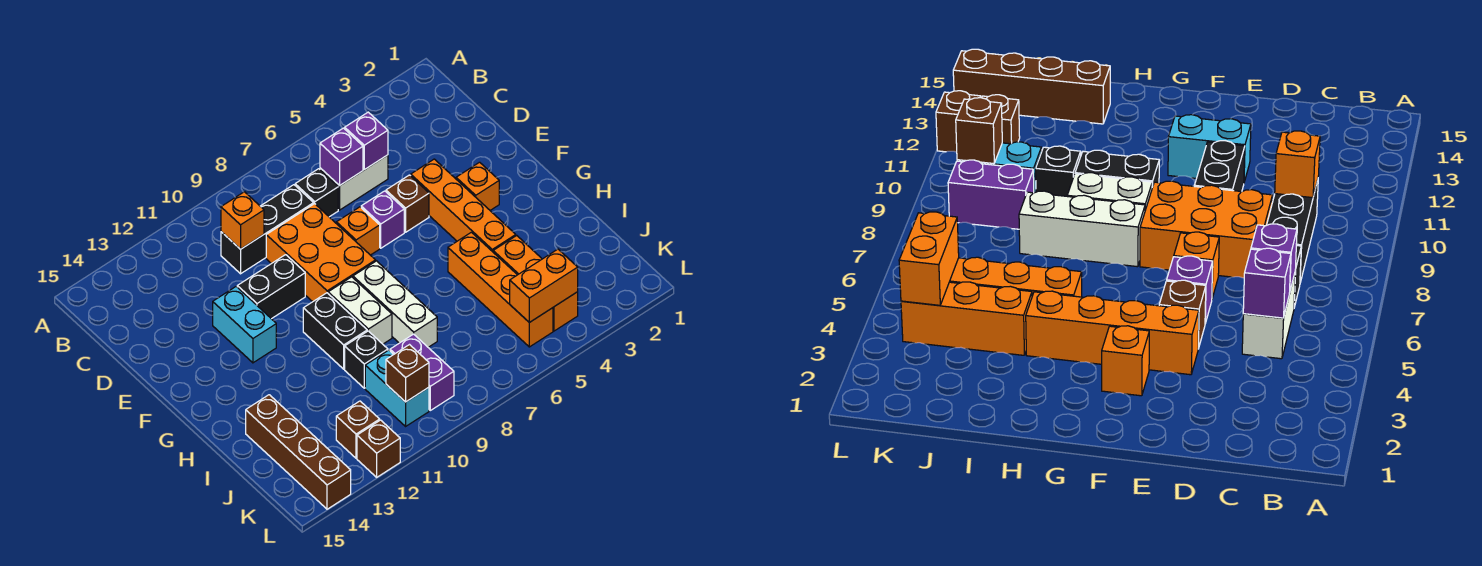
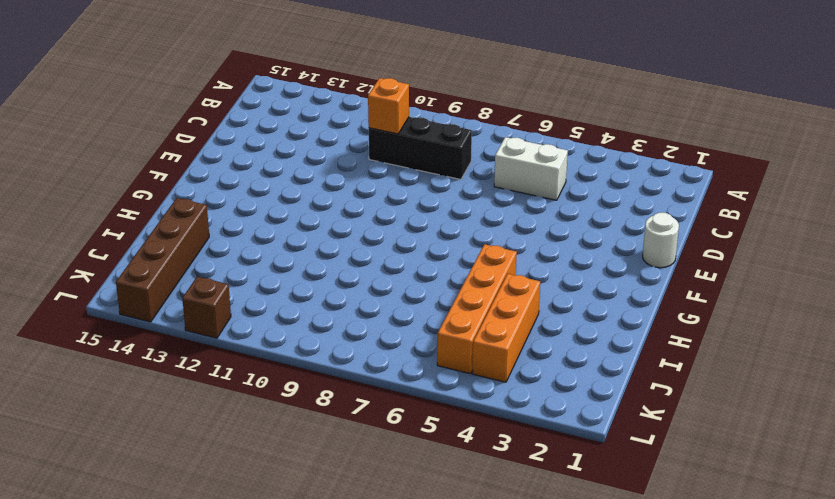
white round brick E1 level 1 -> none
none -> black brick C7 level 1
none -> orange brick D8:F9 level 1
none -> orange brick E4:H4 level 1

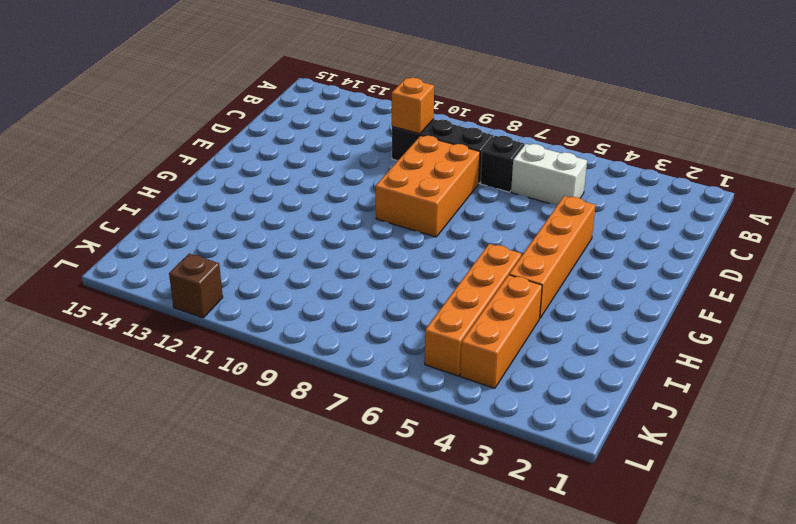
none -> brown brick E5 level 1
none -> purple brick E6 level 1
none -> orange brick E7 level 1

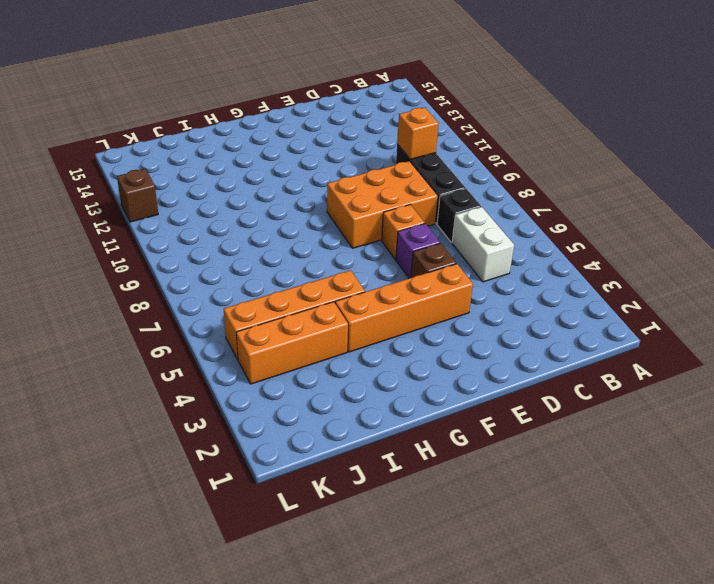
none -> black brick E10:E11 level 1
none -> cyan brick E12:F12 level 1
none -> orange brick F3 level 1

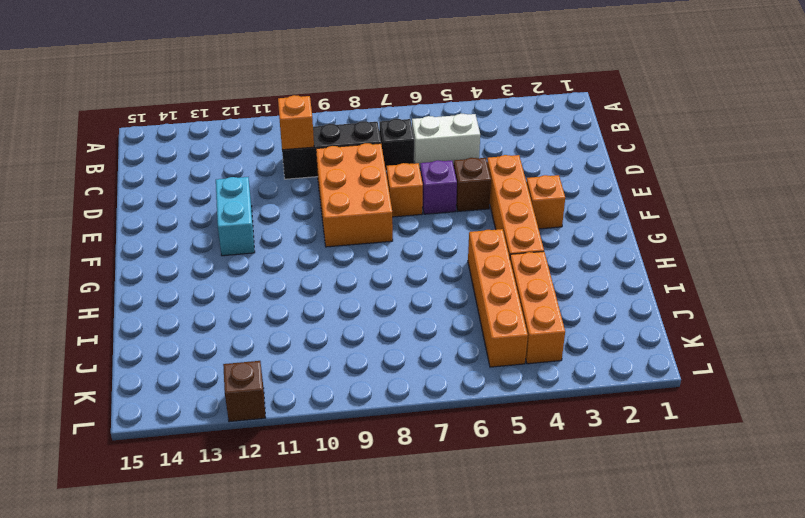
none -> black brick E10:E11 level 1
none -> white brick G8:I8 level 1
none -> white brick G9:H9 level 1

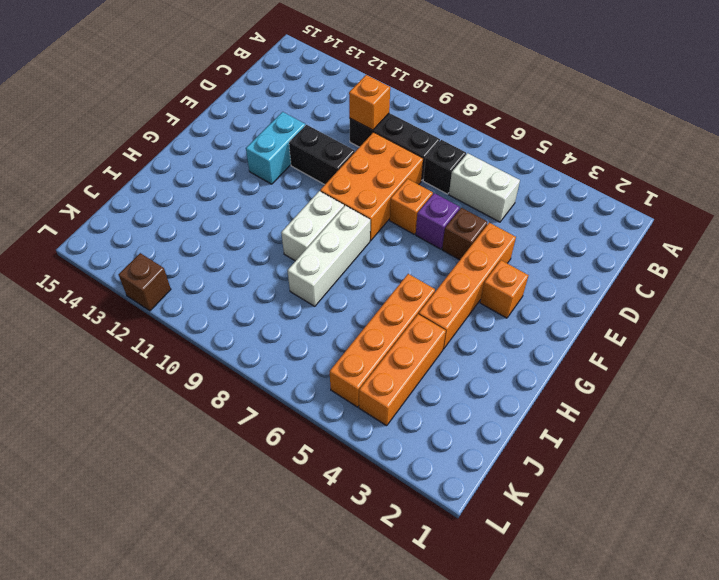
none -> black brick G10:H10 level 1
none -> black brick I10 level 1
none -> brown brick I14:L14 level 1

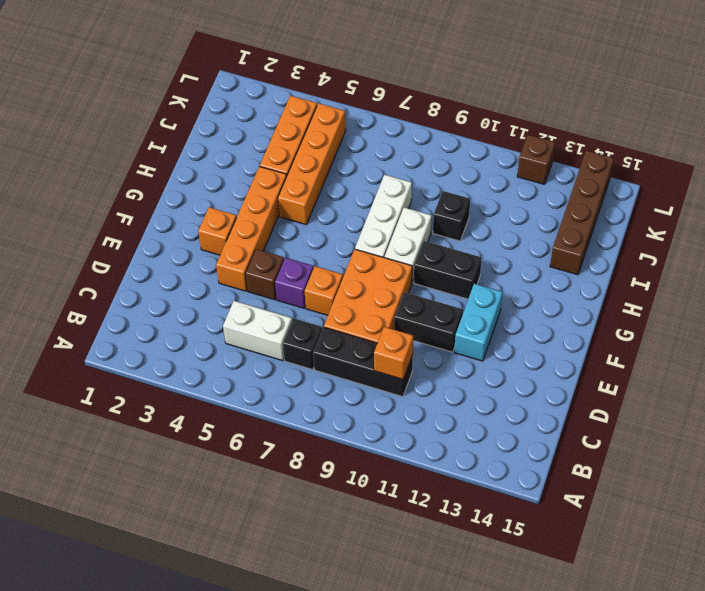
black brick G10:G11 level 1 -> black brick G10:H10 level 1
none -> purple brick J9:K9 level 1
none -> cyan brick J10:K10 level 1
none -> brown brick K12 level 1

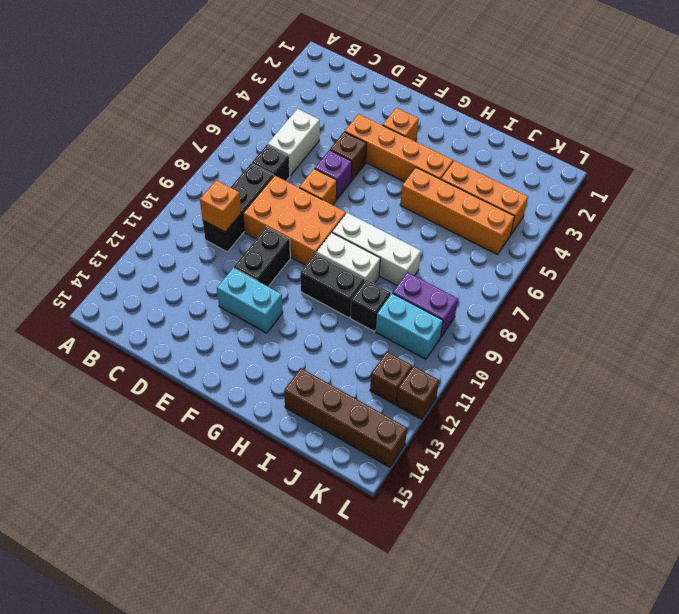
none -> purple brick C5 level 2
none -> purple brick C6 level 2
none -> orange brick K4:K5 level 2

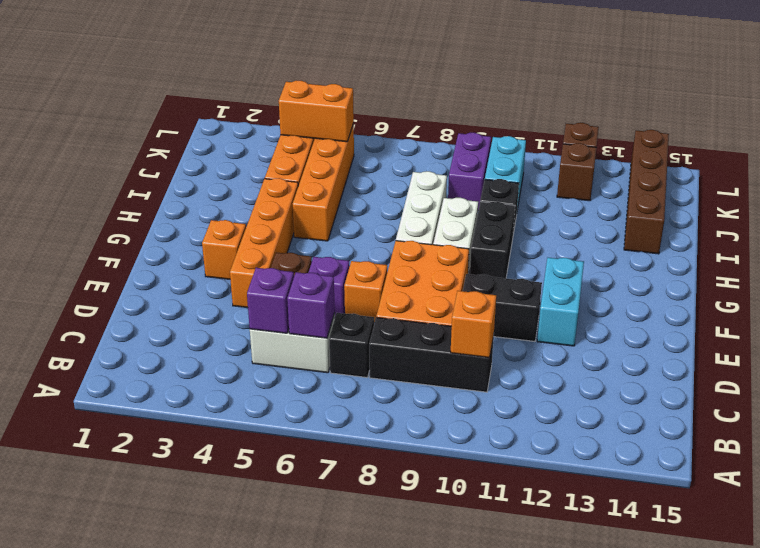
none -> brown brick K10 level 2

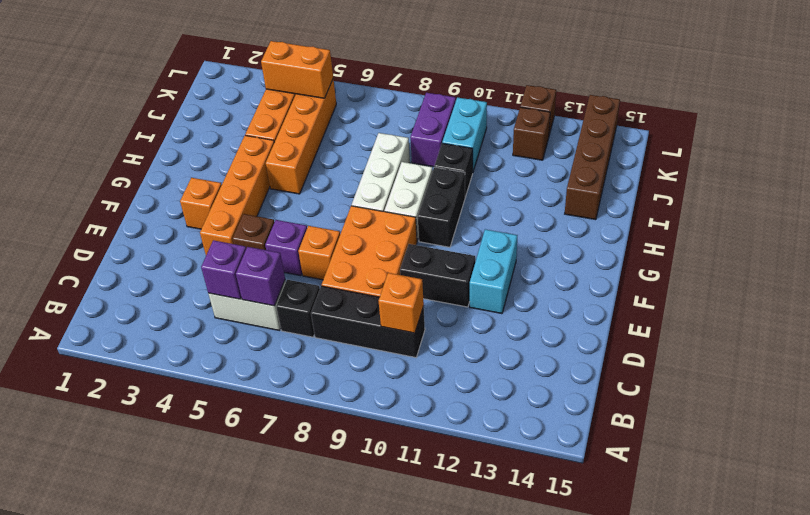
none -> brown brick K10 level 2

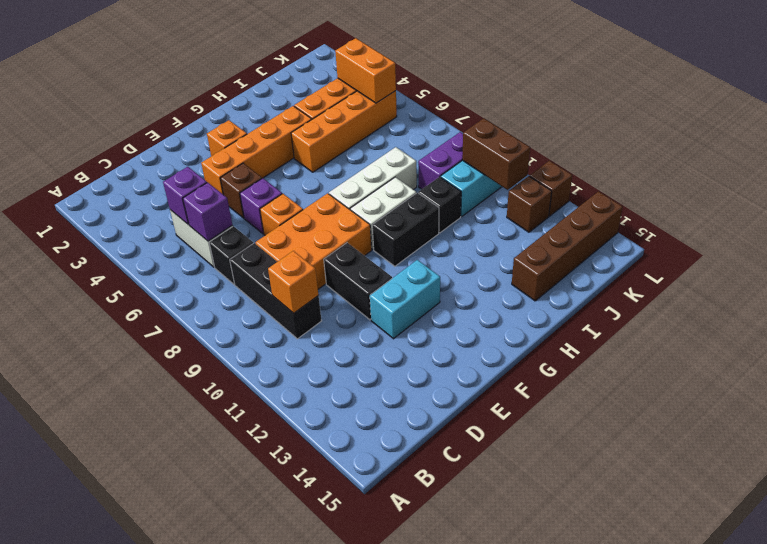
brown brick K10:K11 level 2 -> brown brick K10 level 2

